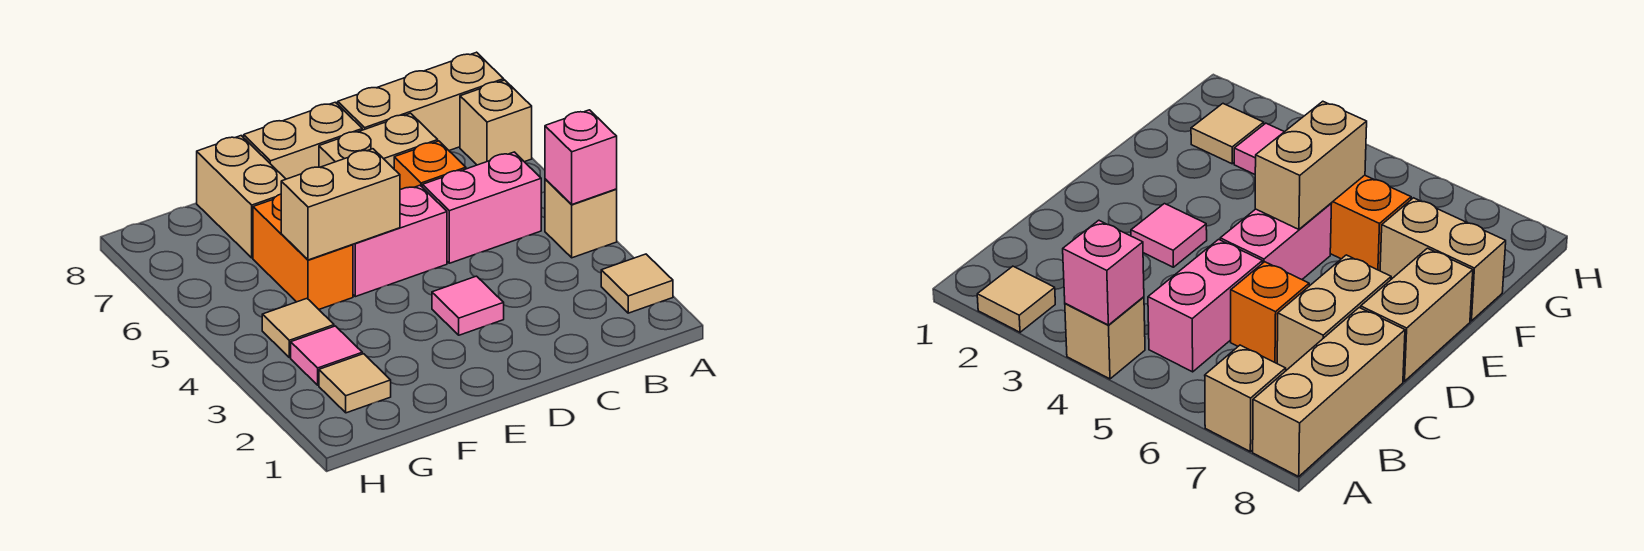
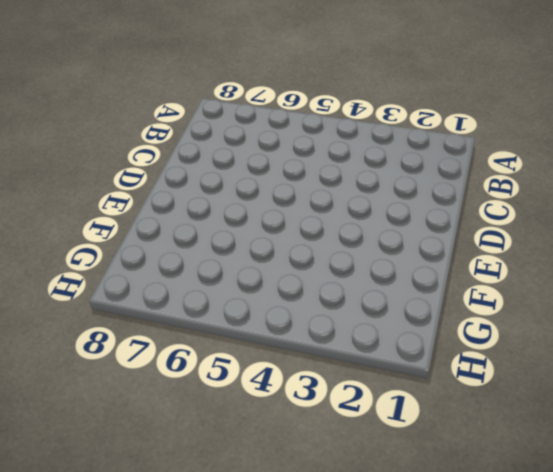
none -> tan tile A2 level 1
none -> tan brick A4 level 1
none -> tan brick A7 level 1

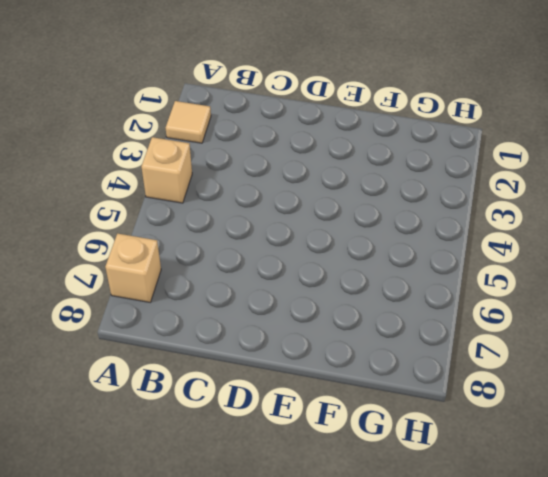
none -> tan brick A8:C8 level 1
none -> pink brick B5:C5 level 1
none -> orange brick C6 level 1

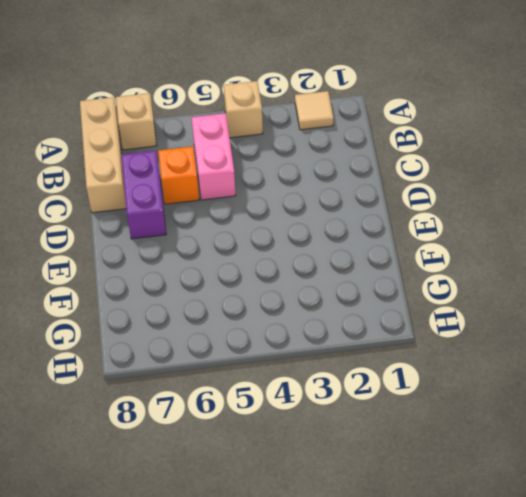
purple brick C7:D7 level 1 -> tan brick C7:D7 level 1
none -> pink tile D3 level 1
none -> pink brick D5:E5 level 1
none -> tan brick D8:E8 level 1

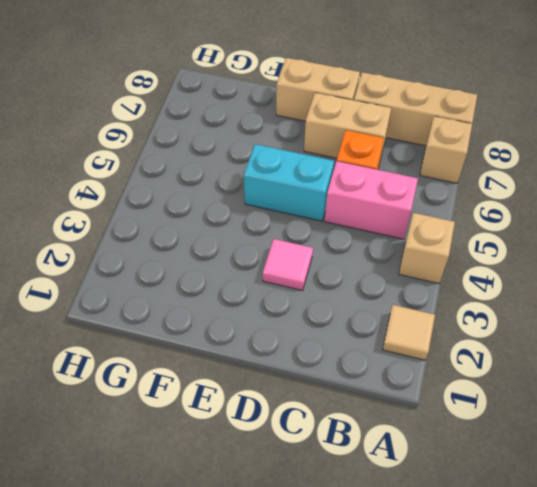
cyan brick D5:E5 level 1 -> pink brick D5:E5 level 1
none -> orange brick F5:F6 level 1
none -> tan brick F7:F8 level 1
none -> tan tile G2 level 1

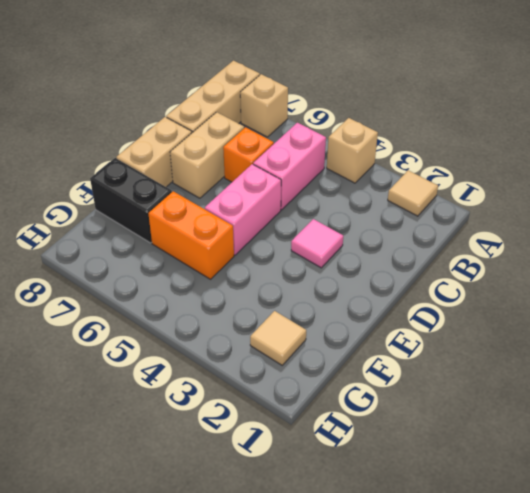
black brick F7:F8 level 1 -> tan brick F7:F8 level 1
none -> pink tile G3 level 1
none -> tan tile G4 level 1
none -> pink brick A4 level 2

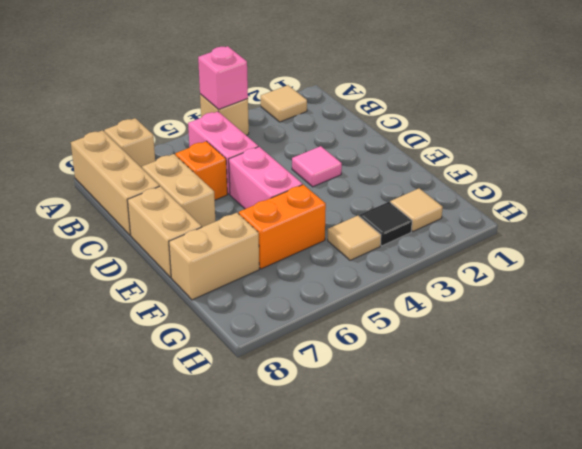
black tile G3 level 1 -> pink tile G3 level 1
none -> tan brick E5:F5 level 2

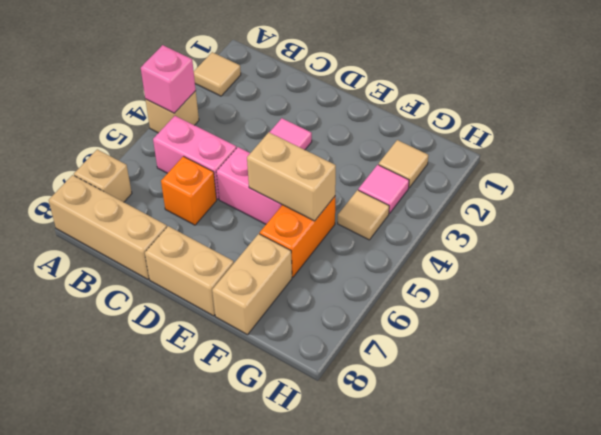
none -> tan brick C7:D7 level 1

